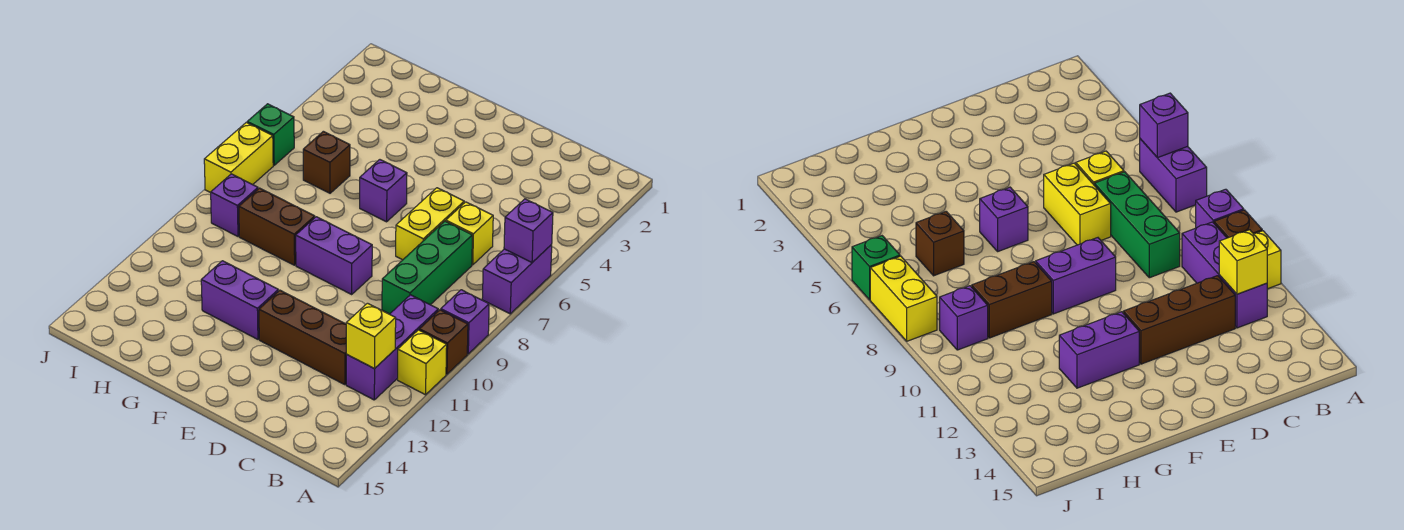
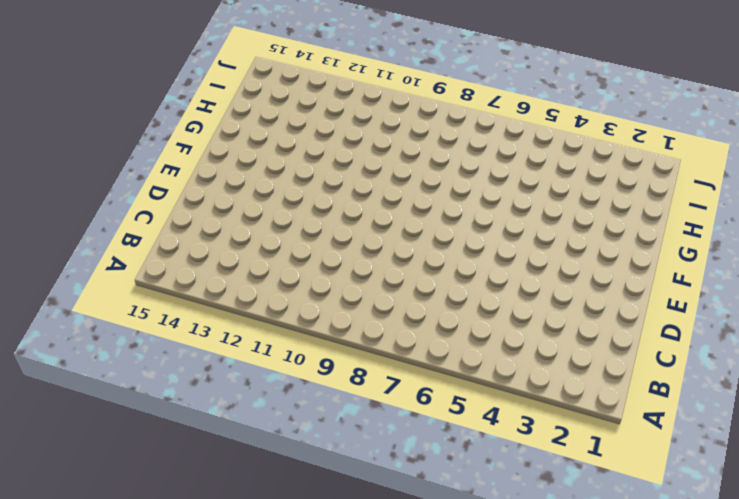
none -> purple brick A6:A7 level 1
none -> purple brick A9 level 1
none -> brown brick A10 level 1

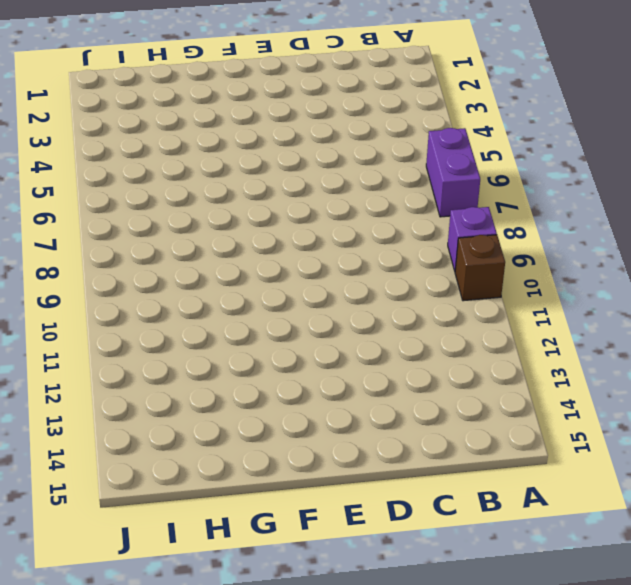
none -> yellow brick A11 level 1
none -> purple brick B10:B12 level 1
none -> yellow brick C6 level 1

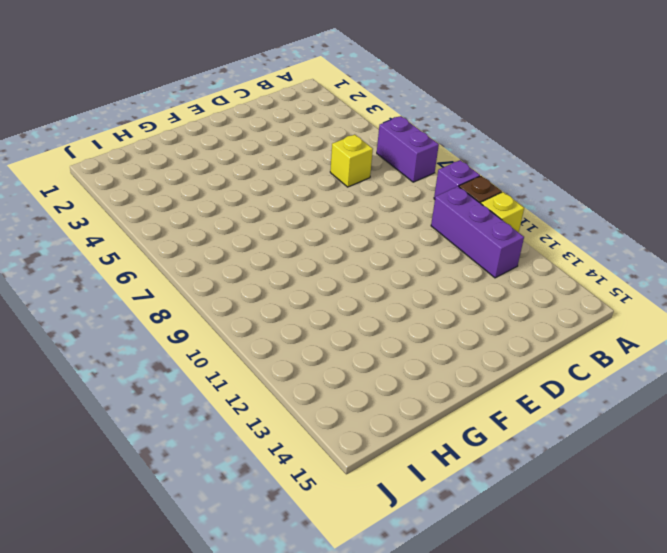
none -> green brick C7:C9 level 1
none -> brown brick C12:E12 level 1
none -> yellow brick D6:D7 level 1

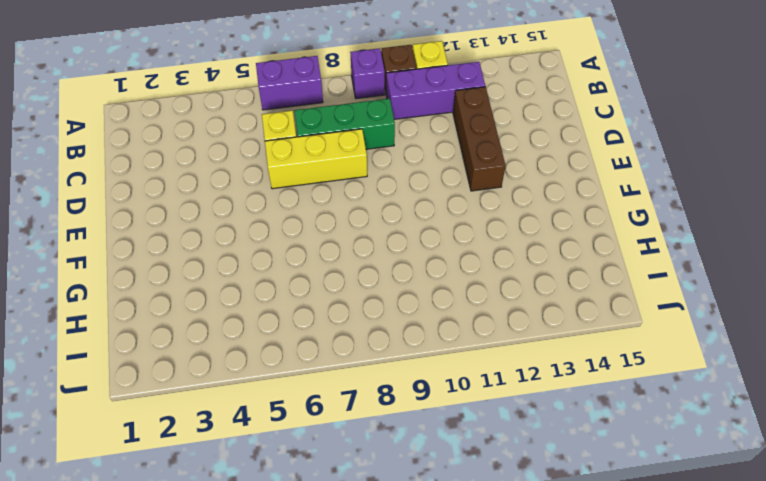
yellow brick D6:D8 level 1 -> yellow brick D6:D7 level 1
none -> purple brick E9:F9 level 1
none -> purple brick F6 level 1
none -> purple brick F12:G12 level 1

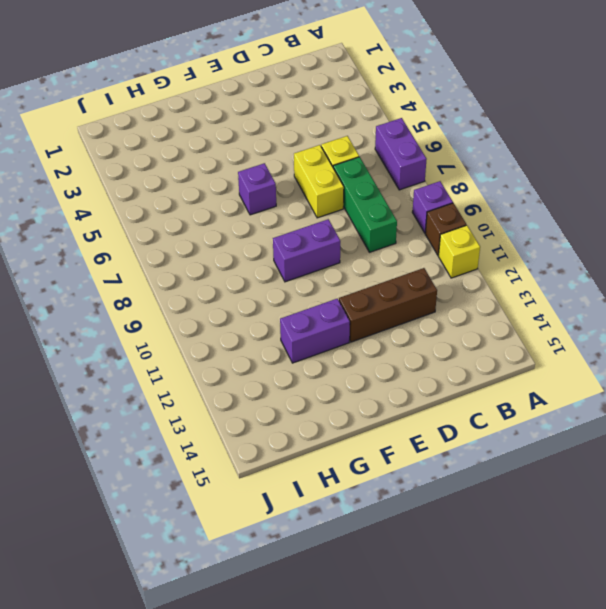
none -> purple brick B10:B12 level 1
none -> brown brick G9:H9 level 1
none -> brown brick H6 level 1

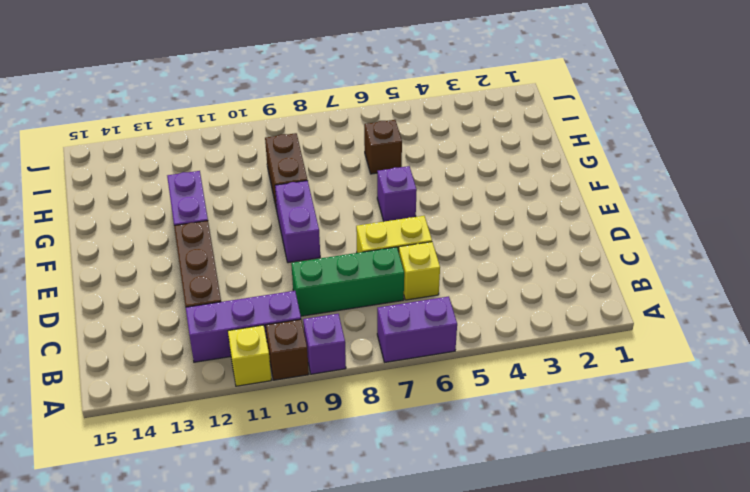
none -> purple brick I9 level 1
none -> green brick J6 level 1
none -> yellow brick J7:J8 level 1

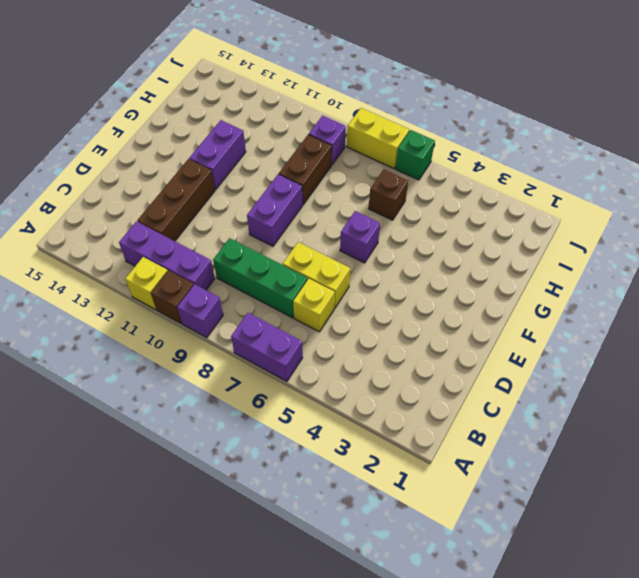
none -> purple brick A6 level 2
none -> yellow brick B12 level 2

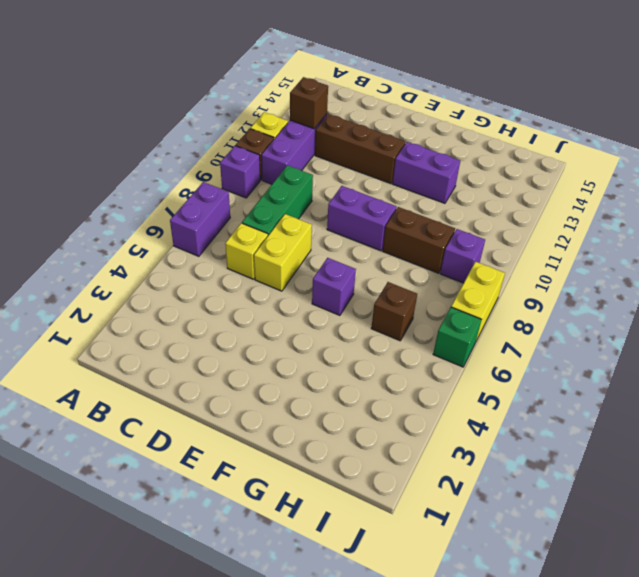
brown brick B12 level 2 -> yellow brick B12 level 2
none -> purple brick A6 level 2

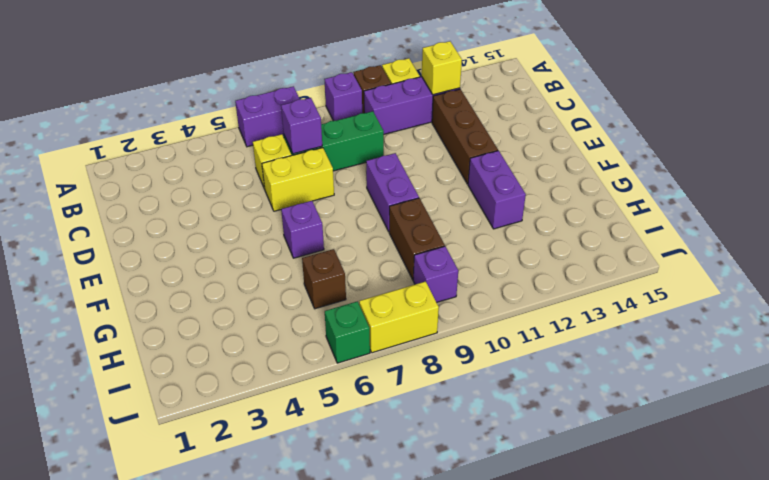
purple brick C7 level 2 -> purple brick A6 level 2

